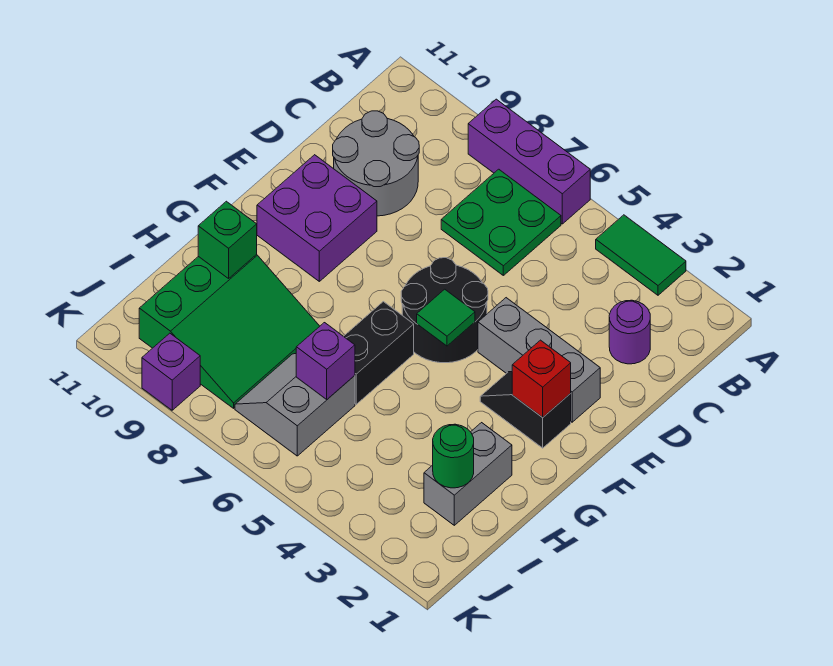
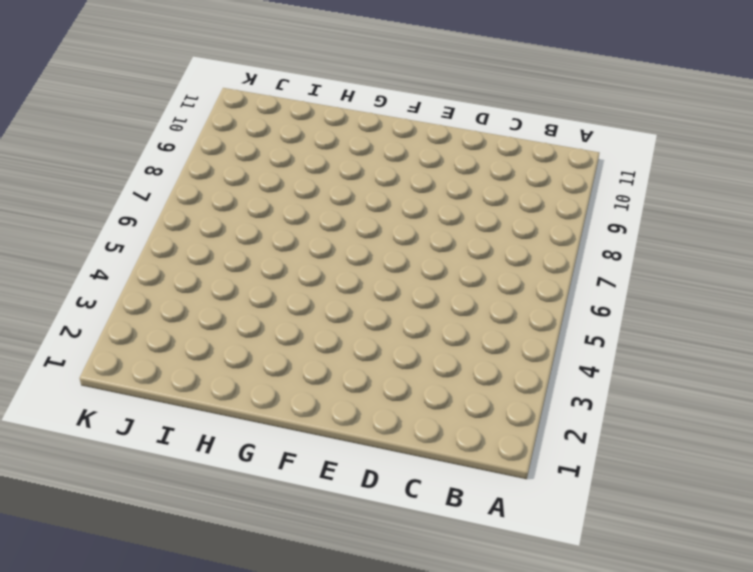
none -> green tile A3:A4 level 1
none -> purple brick A6:A8 level 1
none -> green plate B6:C7 level 1

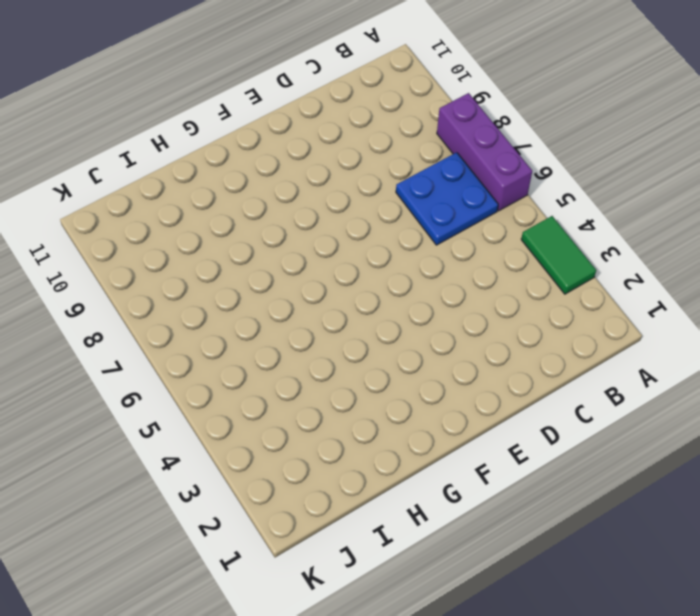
blue plate B6:C7 level 1 -> green plate B6:C7 level 1
none -> purple round brick C2 level 1
none -> grey round brick C9:D10 level 1
none -> grey brick E2:E4 level 1

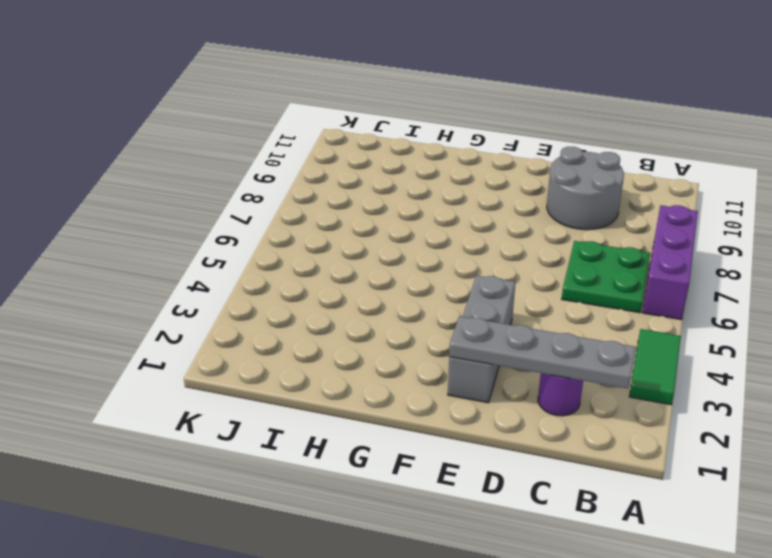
grey plate B2:E2 level 2 -> none
none -> black round brick E5:F6 level 1
none -> purple brick E9:F10 level 1
none -> black slope F2:F3 level 1 top 2

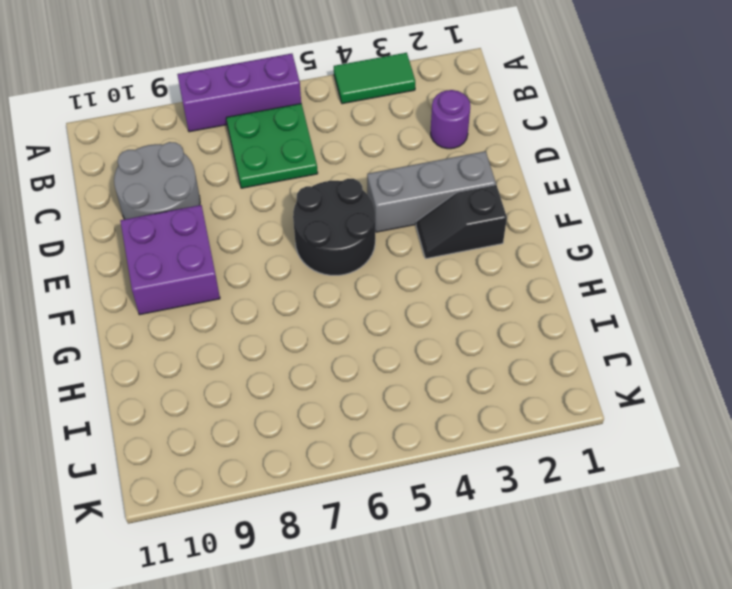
none -> black brick G6:H6 level 1
none -> grey brick H2:I2 level 1
none -> green slope H8:J10 level 1 top 10

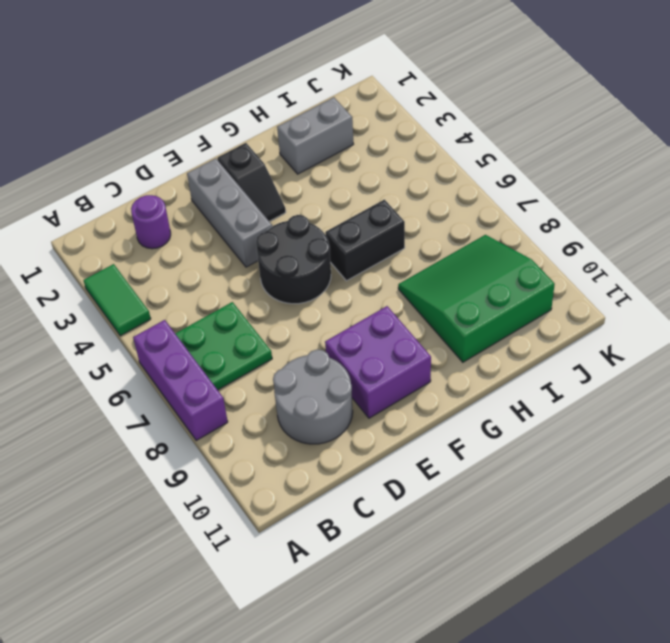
none -> grey slope I6:J7 level 1 top 6
none -> purple brick K9 level 1
none -> red brick F2 level 2

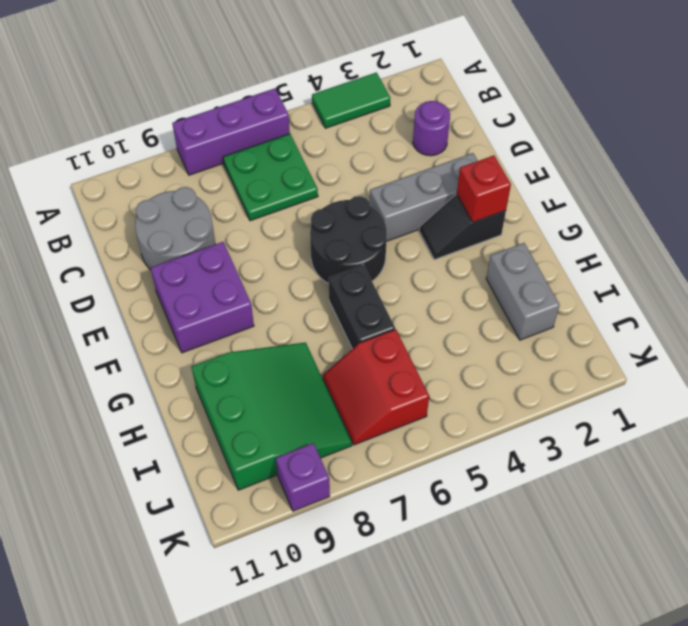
red slope I6:J7 level 1 top 6 -> grey slope I6:J7 level 1 top 6
none -> green tile F5 level 2
none -> green brick H10 level 2
none -> green round brick I2 level 2

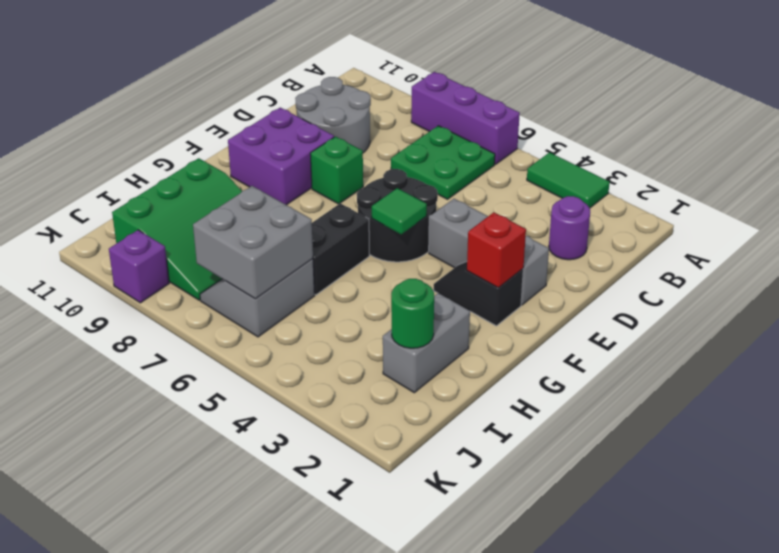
green brick E8 level 1 -> green brick H10 level 2
grey brick I6:J7 level 2 -> purple brick I6 level 2

